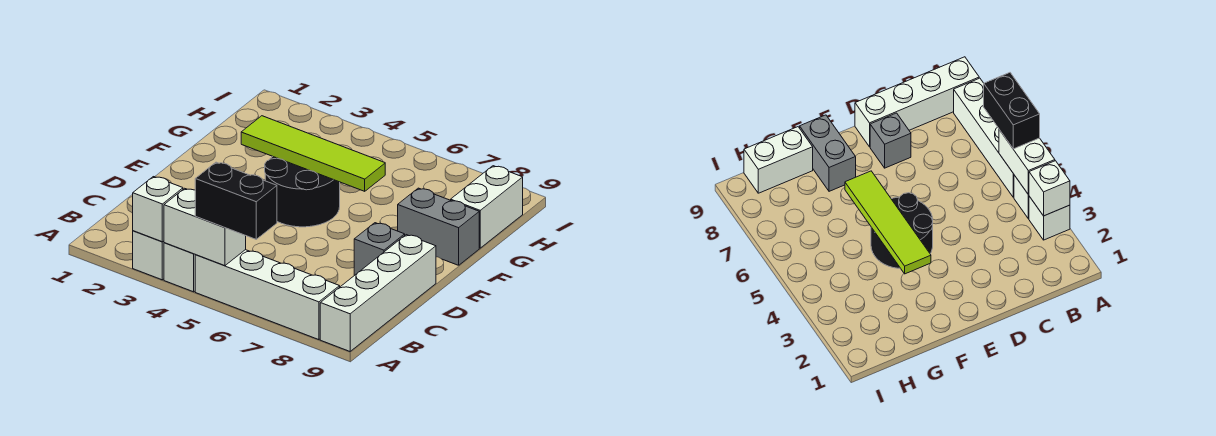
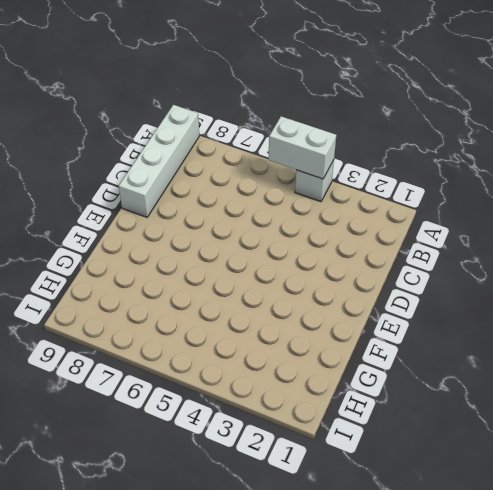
none -> white brick A3 level 1
none -> white brick A5:A8 level 1
none -> grey brick D8 level 1

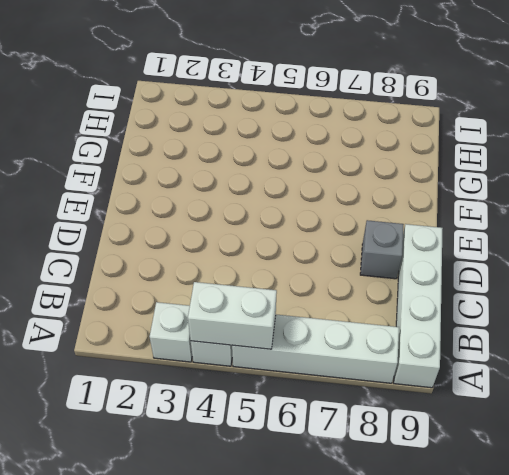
none -> black round brick E4:F5 level 1
none -> grey brick F8:F9 level 1
none -> white brick G9:H9 level 1

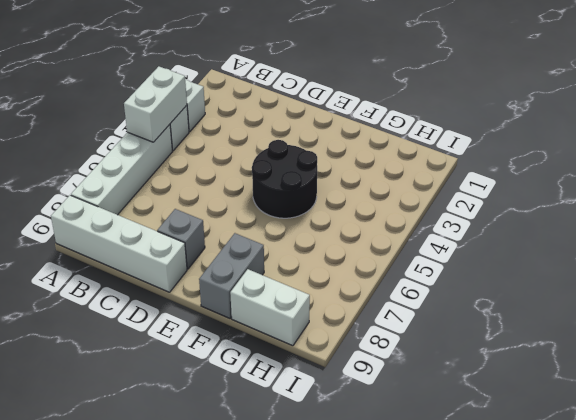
none -> white brick A3 level 2
none -> lime tile F3:F6 level 2
none -> black brick A5:A6 level 3

